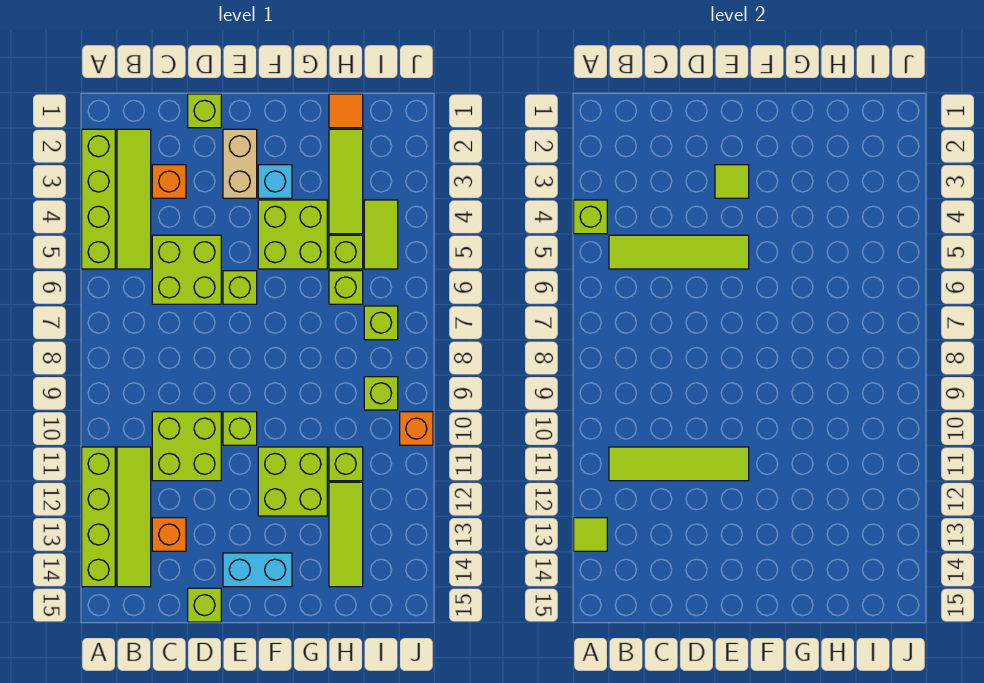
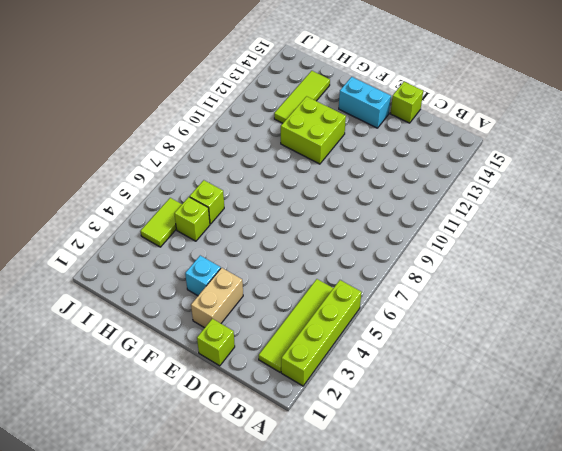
none -> lime brick A11:A14 level 1
none -> lime tile B11:B14 level 1
none -> orange brick C3 level 1
none -> lime brick C5:D6 level 1

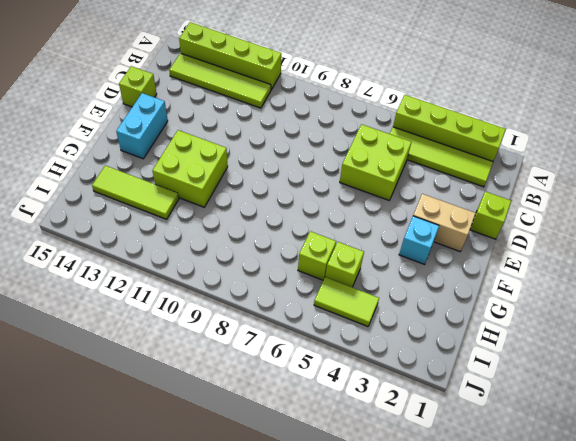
none -> orange brick C3 level 1
none -> lime brick C10:D11 level 1
none -> orange brick C13 level 1
none -> lime brick E6 level 1

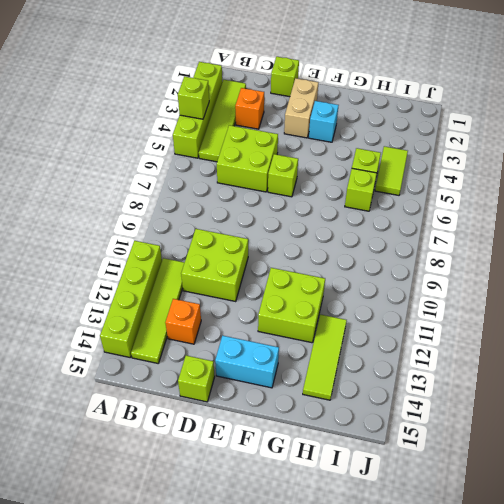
none -> lime brick E10 level 1
none -> lime brick F4:G5 level 1
none -> orange tile H1 level 1
none -> lime tile H2:H4 level 1

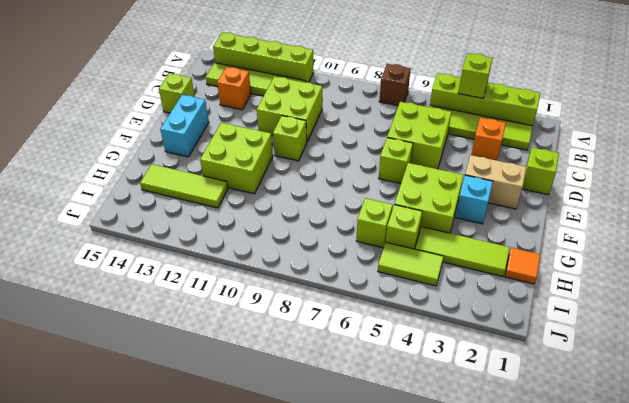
brown brick A7 level 1 -> none
none -> lime brick H11 level 1
none -> lime brick I7 level 1
none -> lime brick I9 level 1
none -> orange brick J10 level 1

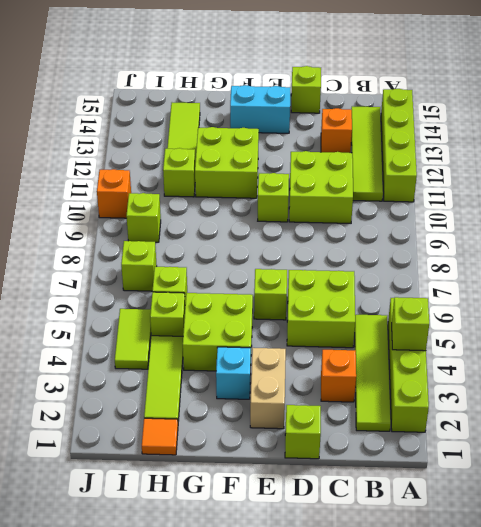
none -> lime tile A13 level 2
none -> lime tile B5:E5 level 2
none -> lime tile B11:E11 level 2
none -> lime tile E3 level 2

